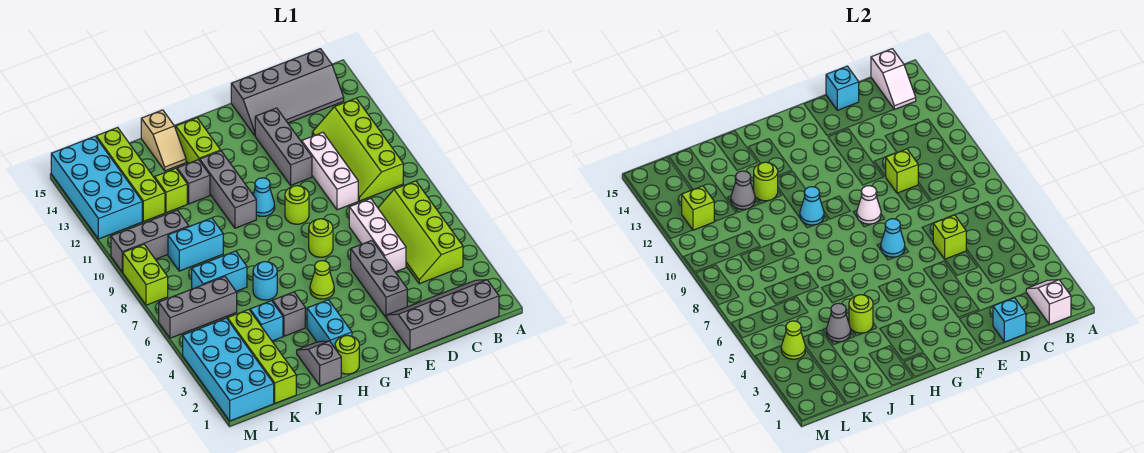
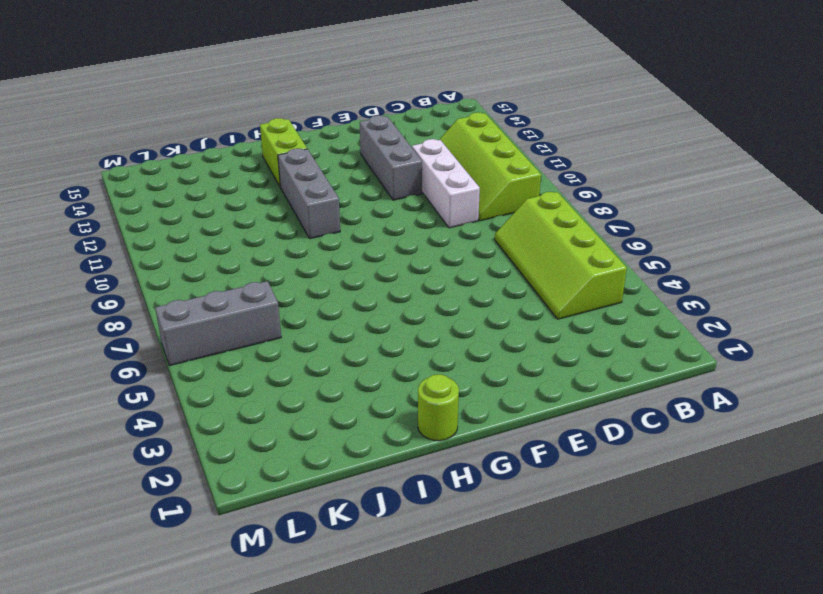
none -> grey slope B1:E2 level 1 top 1
none -> grey slope B14:E15 level 1 top 15
none -> white brick D5:D7 level 1
none -> grey brick E3:E5 level 1

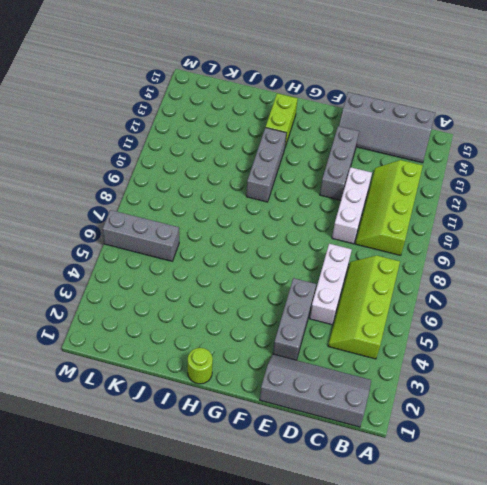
none -> lime round brick F7 level 1
none -> lime round brick F9 level 1
none -> lime cone G5 level 1
none -> cyan cone G10 level 1

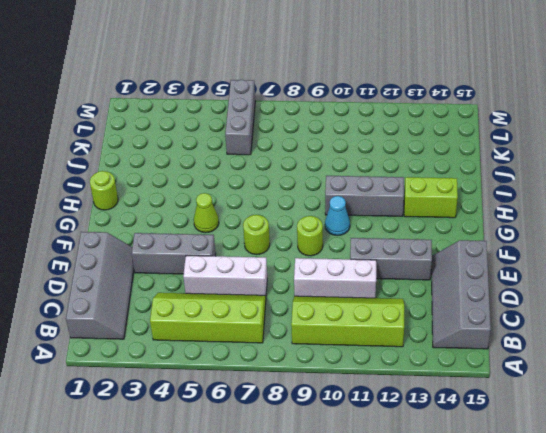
none -> cyan brick H2:H3 level 1
none -> grey slope I1:I2 level 1 top 1
none -> grey brick I4 level 1
none -> cyan round brick I6 level 1

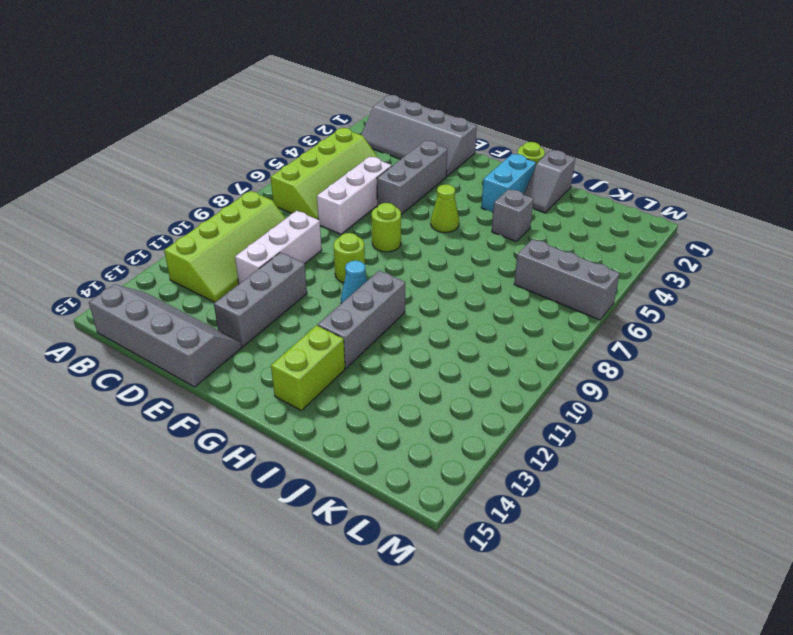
none -> cyan round brick I6 level 1
none -> grey brick I12 level 1
none -> tan slope I14:I15 level 1 top 15
none -> cyan brick J4 level 1

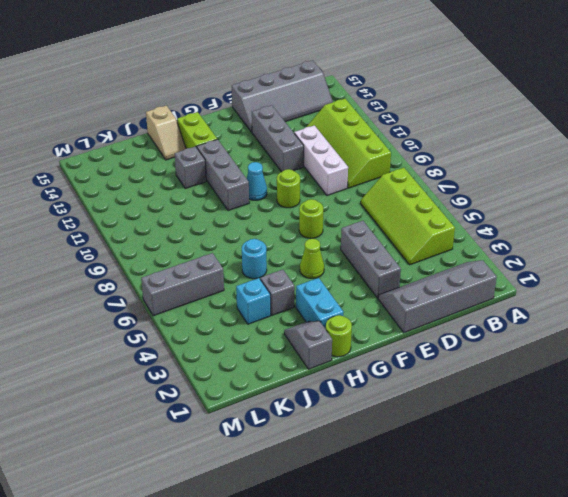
none -> white brick D5:D7 level 1
none -> cyan brick J7:K7 level 1
none -> cyan brick J9:K9 level 1
none -> lime brick J12 level 1

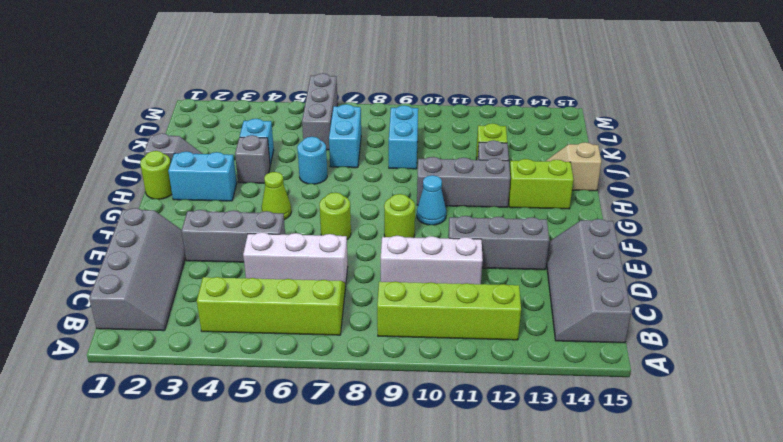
none -> lime brick K1:K4 level 1
none -> grey brick K10:M10 level 1
none -> lime brick K12:K15 level 1
none -> cyan brick L1:M4 level 1

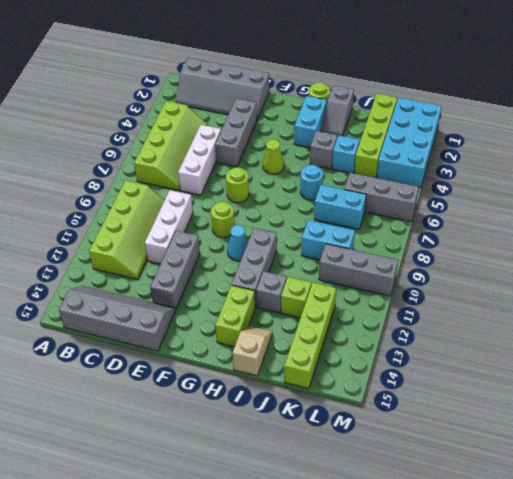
none -> cyan brick L12:M15 level 1
none -> lime brick M8:M9 level 1
none -> white slope B1:B2 level 2 top 1
none -> white slope B14:B15 level 2 top 15

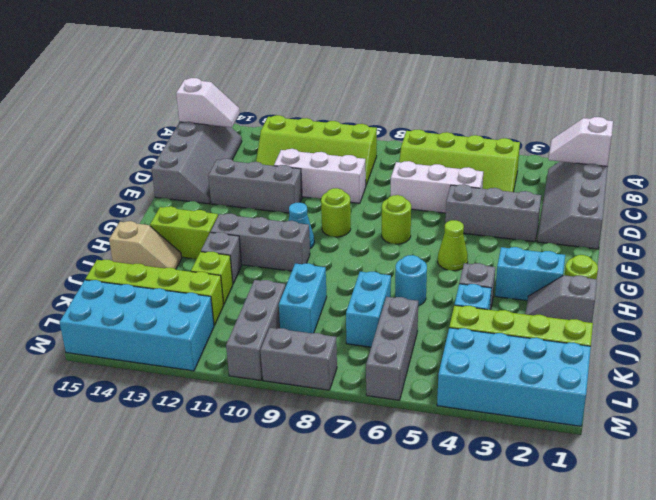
grey brick M8:M9 level 1 -> lime brick M8:M9 level 1
none -> cyan brick D1 level 2
none -> lime brick D6 level 2
none -> lime brick D10 level 2
none -> cyan brick D15 level 2

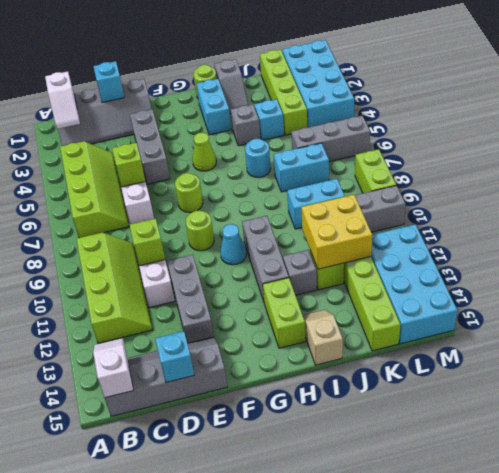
yellow brick J11:K12 level 2 -> grey cone J12 level 2
none -> cyan cone F7 level 2
none -> white cone F9 level 2
none -> cyan cone H10 level 2
none -> lime round brick I4 level 2

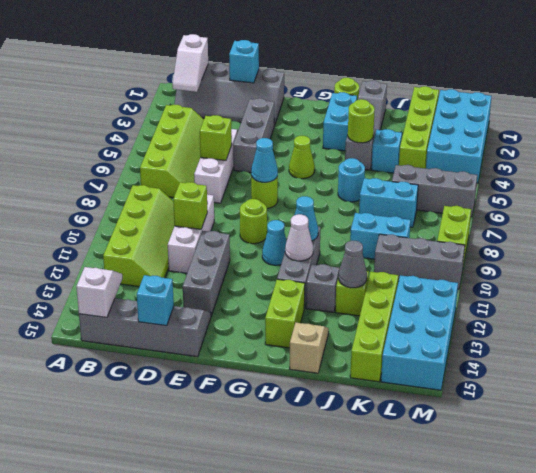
white cone H11 level 2 -> white cone F9 level 2
none -> lime round brick I12 level 2
none -> grey cone J4 level 2
none -> lime cone L4 level 2
none -> lime brick L12 level 2

